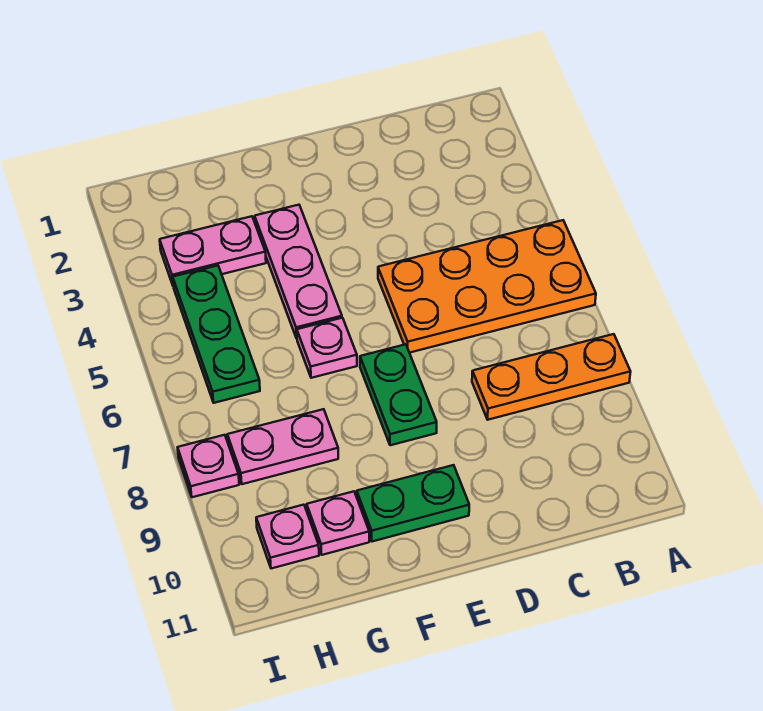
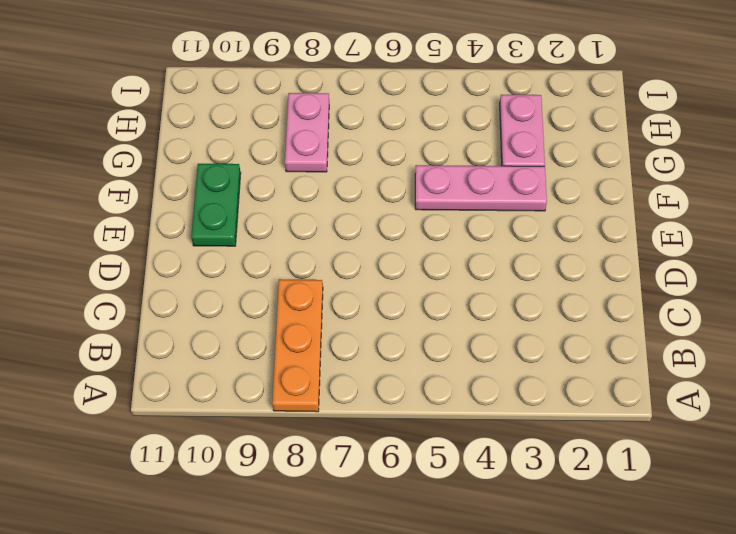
none -> orange plate A5:D6 level 1
none -> green plate E7:E8 level 1
none -> pink plate F6 level 1

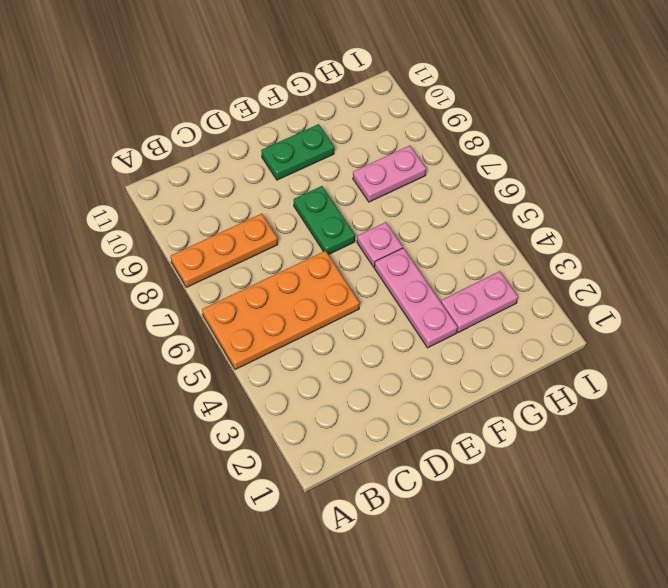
none -> pink plate G10 level 1
none -> green plate H4:H6 level 1
none -> pink plate H10 level 1

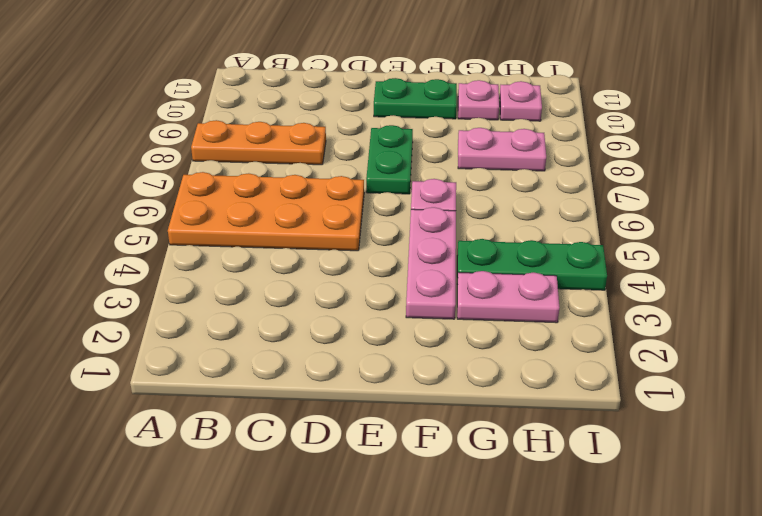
green plate G4:I4 level 1 -> green plate H4:H6 level 1
none -> pink plate I8 level 1

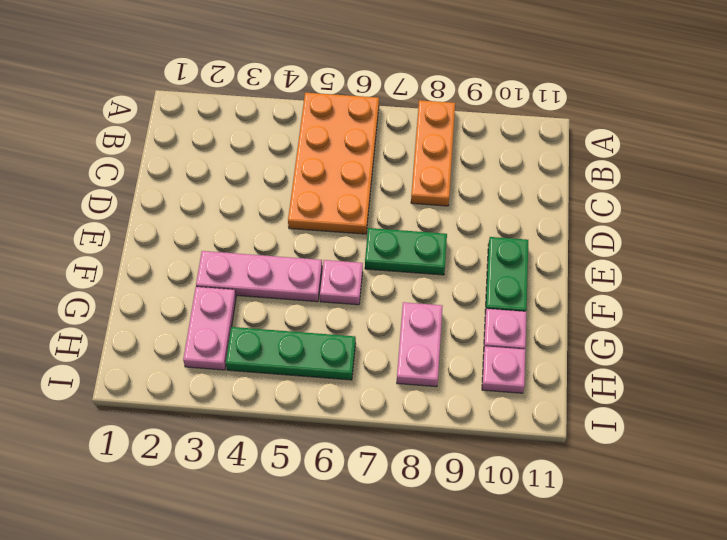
none -> pink plate I8 level 1

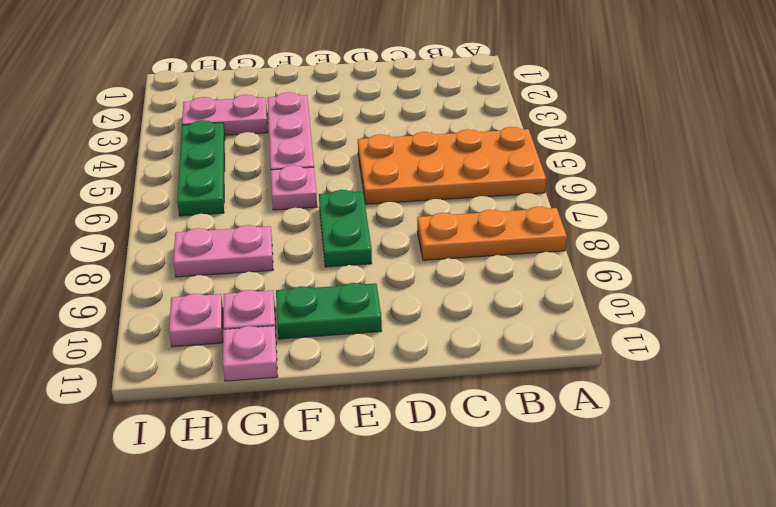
pink plate G11 level 1 -> pink plate I8 level 1

